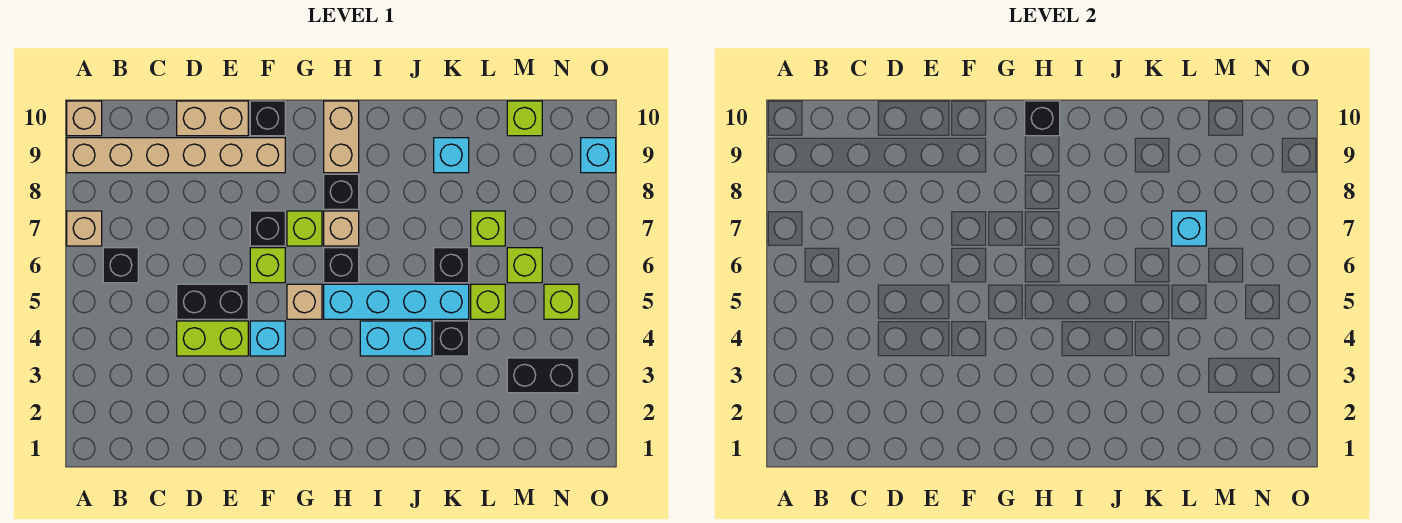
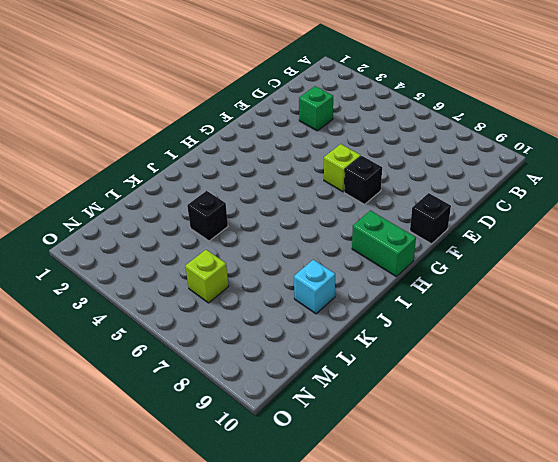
green brick D3 level 1 -> none
green brick H9:H10 level 1 -> tan brick H9:H10 level 1
none -> tan brick A7 level 1
none -> tan brick A9:F9 level 1
none -> tan brick A10 level 1
none -> black brick B6 level 1

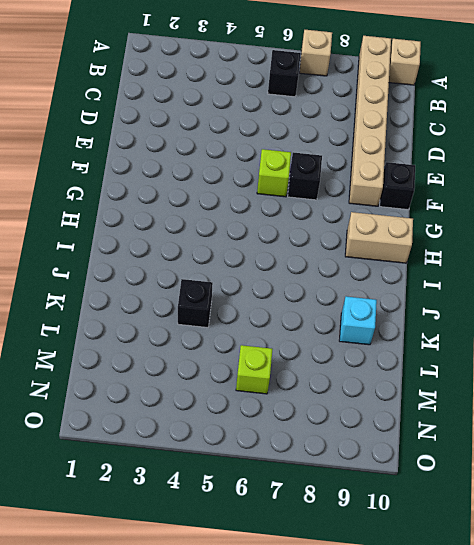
none -> lime brick D4:E4 level 1
none -> black brick D5:E5 level 1
none -> tan brick D10:E10 level 1
none -> cyan brick F4 level 1

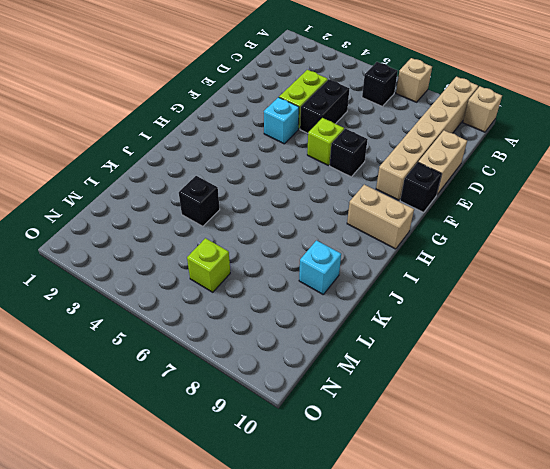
none -> tan brick G5 level 1
none -> lime brick G7 level 1
none -> cyan brick H5:K5 level 1
none -> black brick H6 level 1

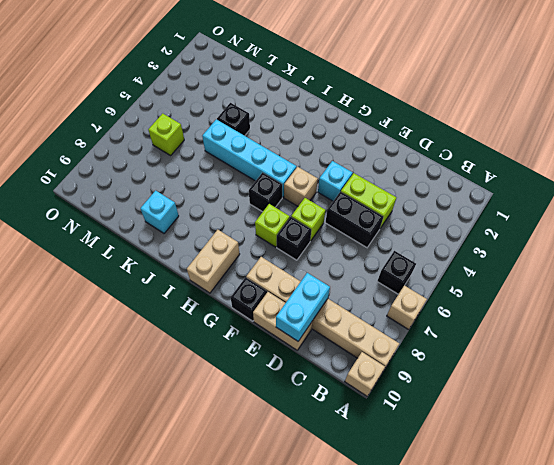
cyan brick D9:D10 level 2 -> cyan brick I4:J4 level 1
none -> tan brick H7 level 1
none -> black brick H8 level 1
none -> black brick K6 level 1
none -> lime brick L5 level 1

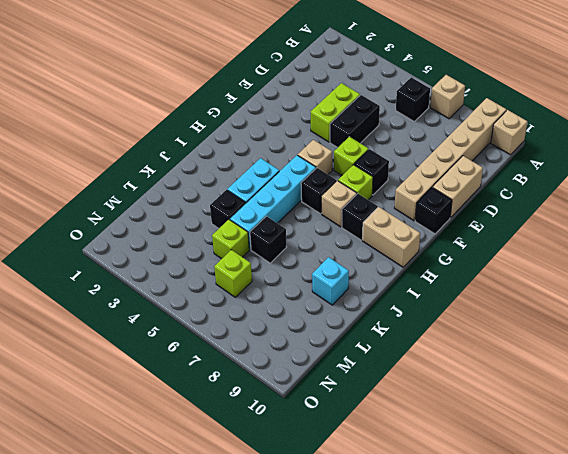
none -> cyan brick F4 level 1
none -> lime brick L7 level 1
none -> black brick M3:N3 level 1
none -> lime brick M10 level 1

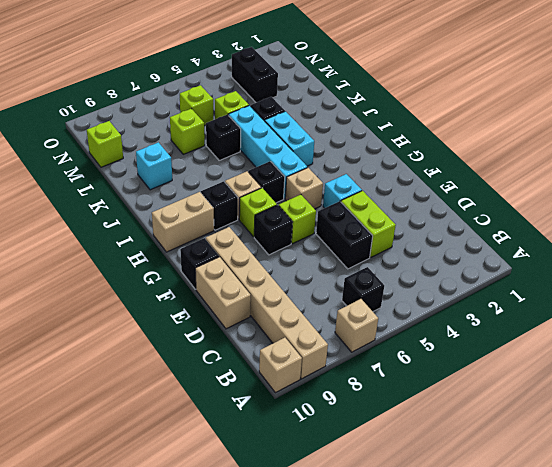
none -> lime brick N5 level 1
none -> cyan brick O9 level 1
none -> black brick H10 level 2
none -> cyan brick L7 level 2

